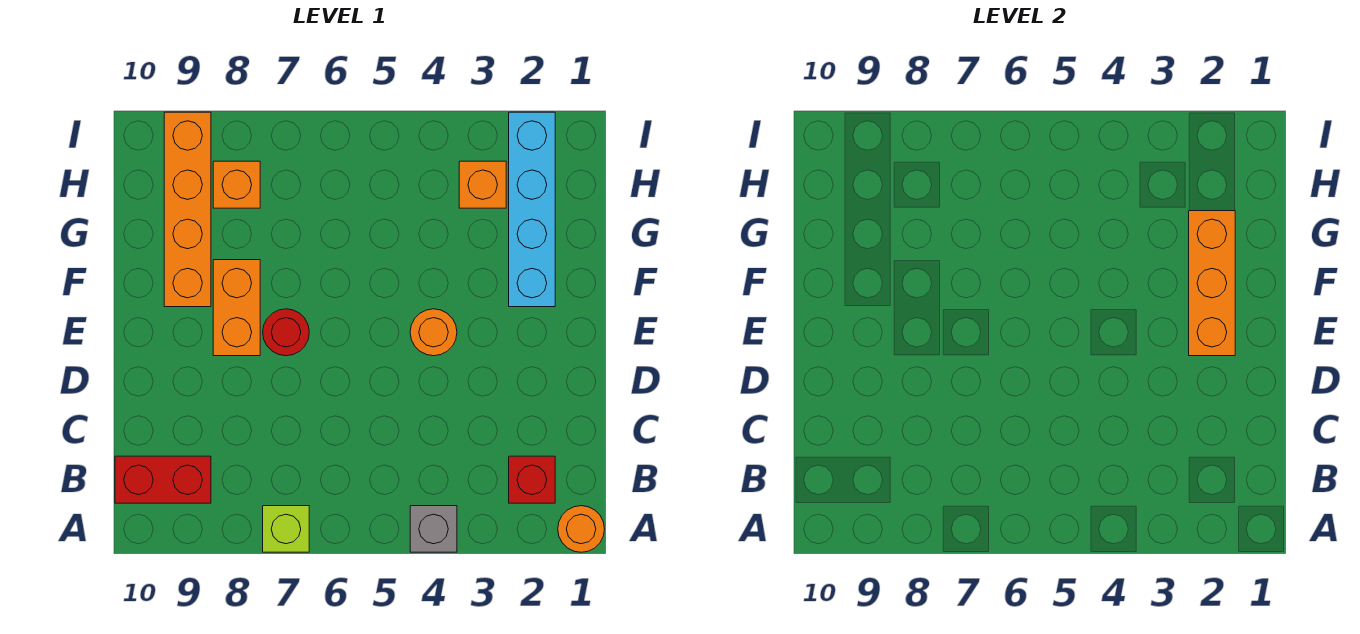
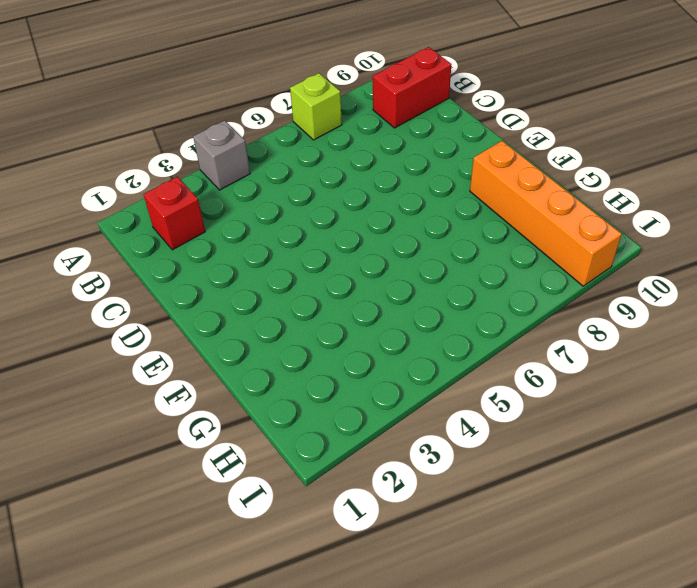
none -> orange round brick A1 level 1
none -> orange round brick E4 level 1
none -> red round brick E7 level 1

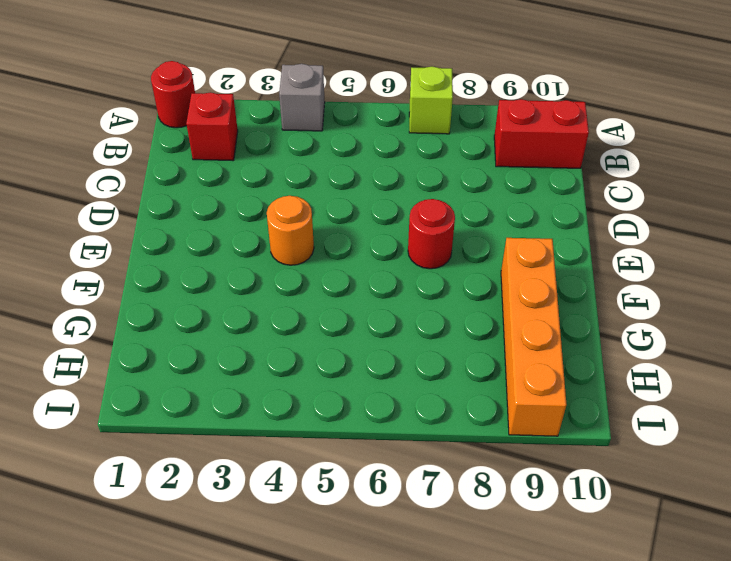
red round brick A1 level 1 -> orange round brick A1 level 1
none -> orange brick E8:F8 level 1
none -> cyan brick F2:I2 level 1
none -> orange brick H3 level 1

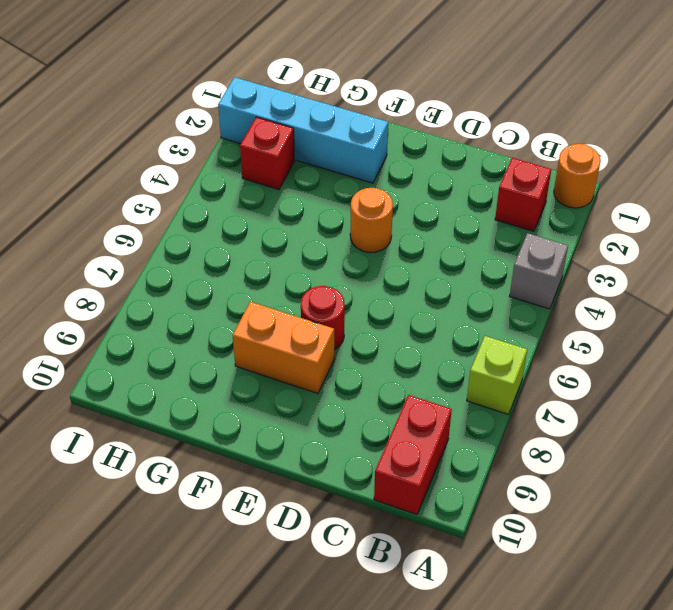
red brick H3 level 1 -> orange brick H3 level 1
none -> orange brick F9:I9 level 1
none -> orange brick H8 level 1
none -> orange brick E2:G2 level 2

